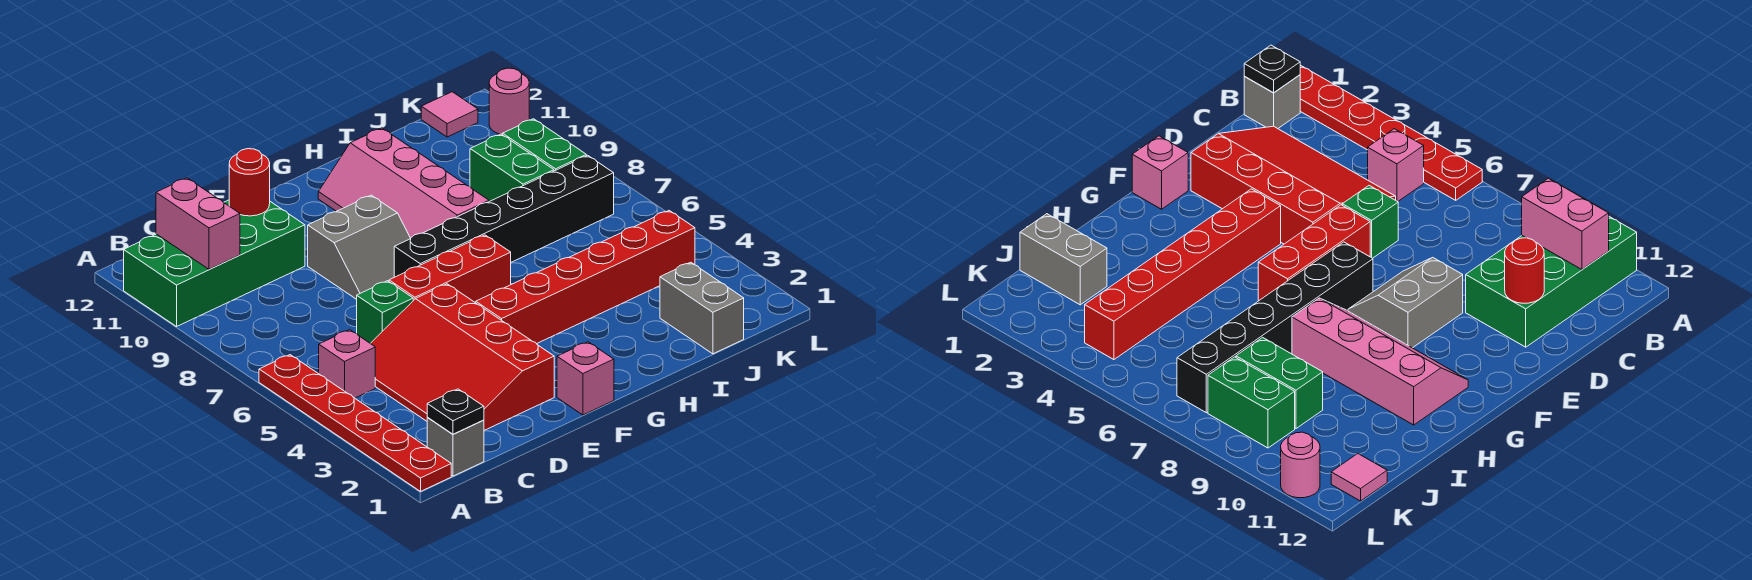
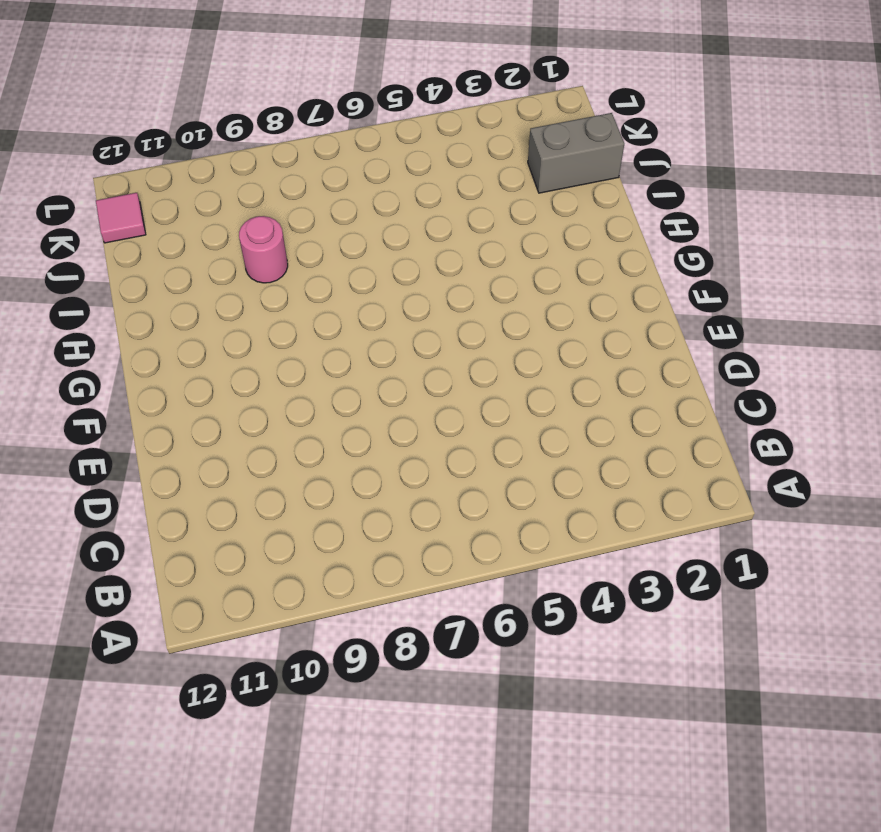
pink round brick I9 level 1 -> pink round brick L11 level 1
none -> red plate A1:A6 level 1
none -> green brick A10:D11 level 1
none -> grey brick B1 level 1

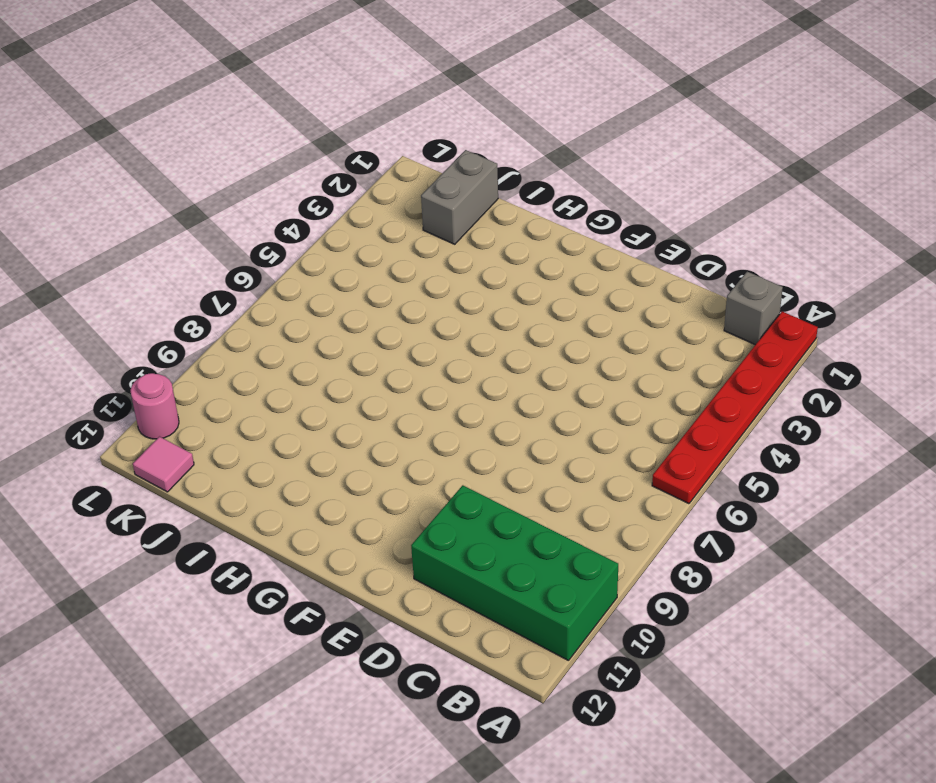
none -> pink brick B5 level 1
none -> red slope C2:E5 level 1 top E
none -> green brick D6 level 1

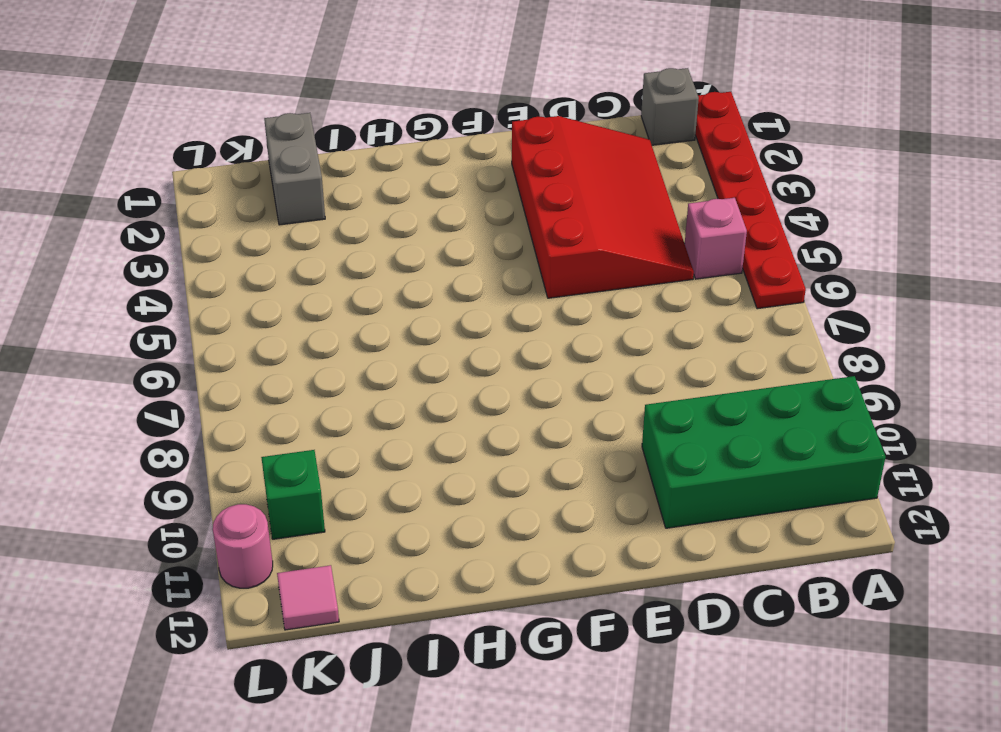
green brick K10 level 1 -> green brick D6 level 1
none -> red brick E6:G6 level 1
none -> grey slope E8:F9 level 1 top 9
none -> pink brick F1 level 1

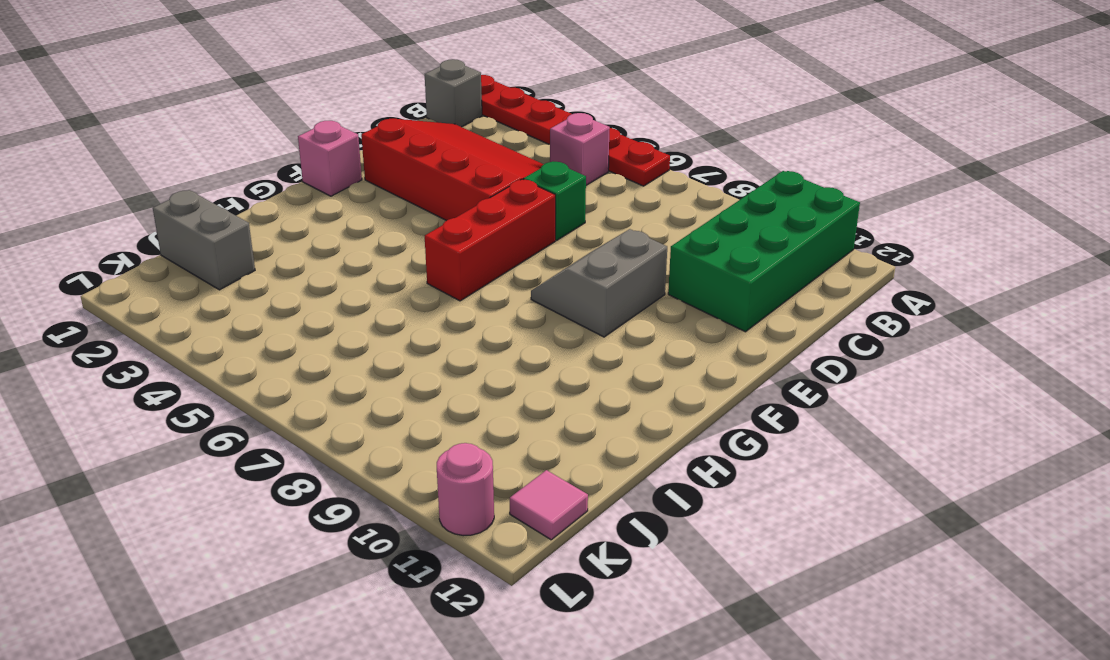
none -> red brick F4:K4 level 1
none -> black brick F7:K7 level 1
none -> pink slope G8:H11 level 1 top H

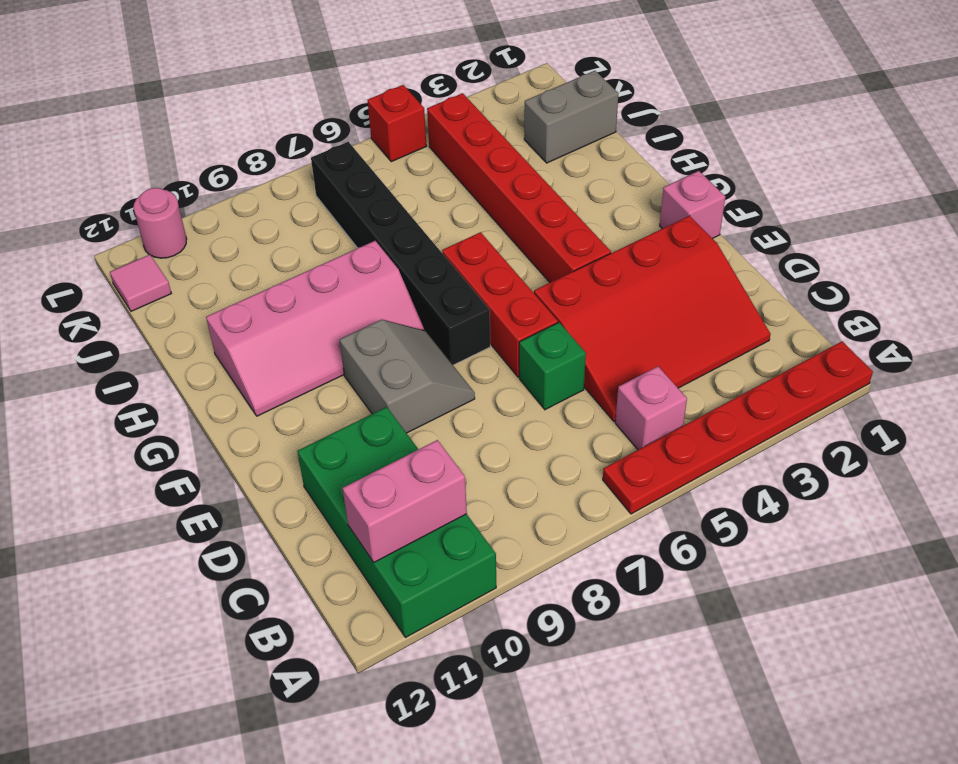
red brick L5 level 1 -> none
none -> grey brick B1 level 1
none -> green brick J8:J9 level 1
none -> green brick K8:K9 level 1

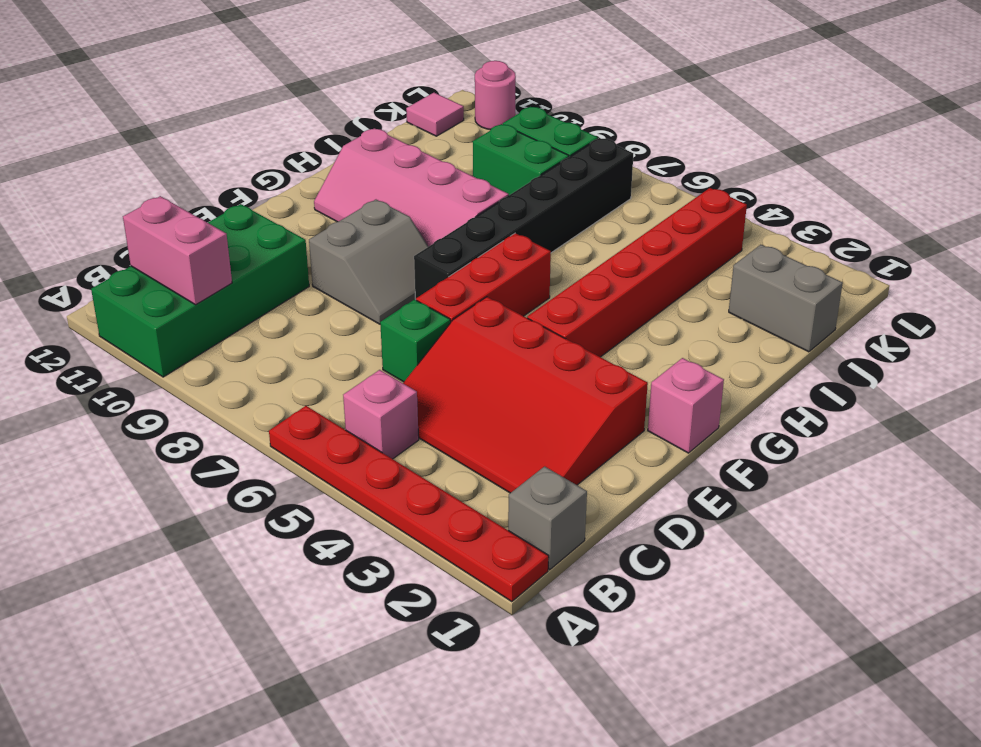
none -> black plate B1 level 2
none -> red round brick D11 level 2

